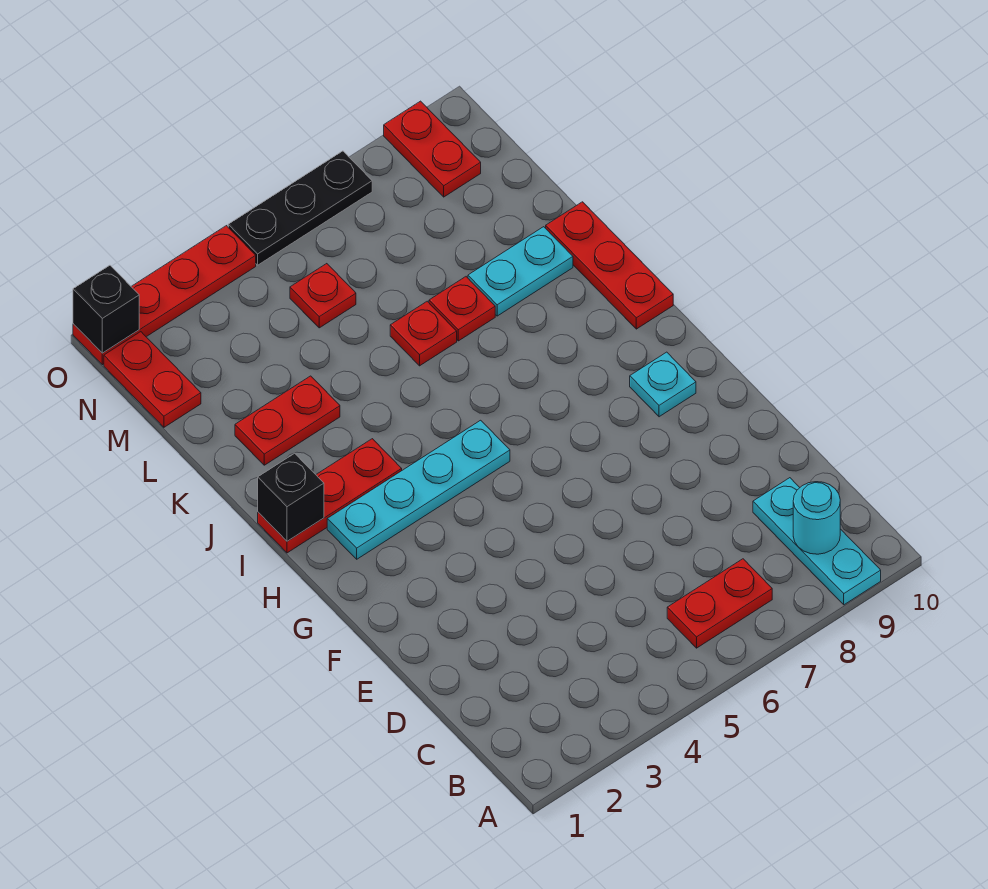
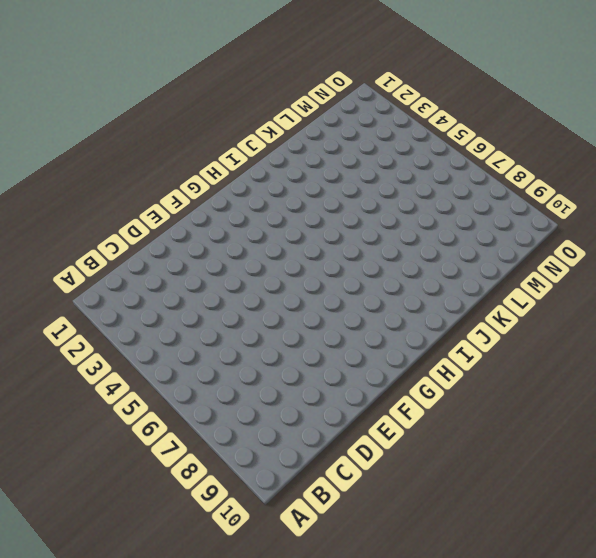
none -> cyan plate A9:C9 level 1
none -> red plate B6:B7 level 1
none -> cyan plate G9 level 1

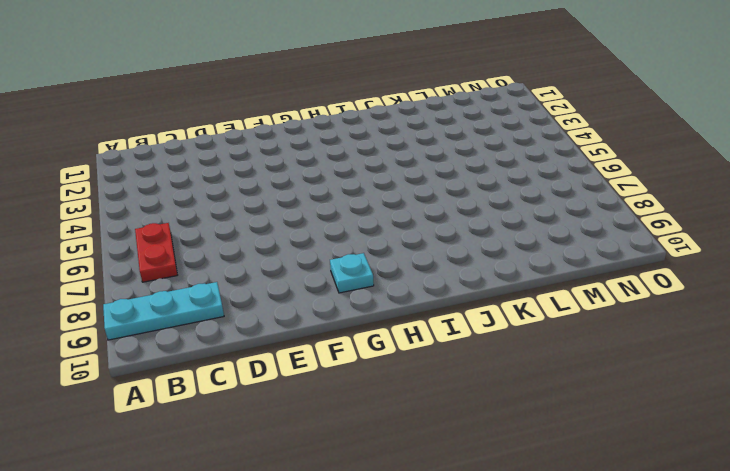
none -> cyan plate H2:H5 level 1
none -> red plate I1:I3 level 1
none -> red plate I10:K10 level 1

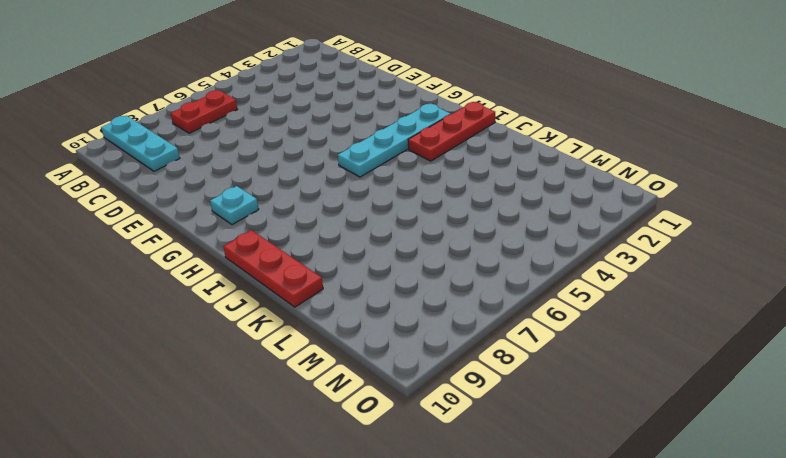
none -> red plate K2:K3 level 1
none -> red plate K6 level 1
none -> red plate K7 level 1

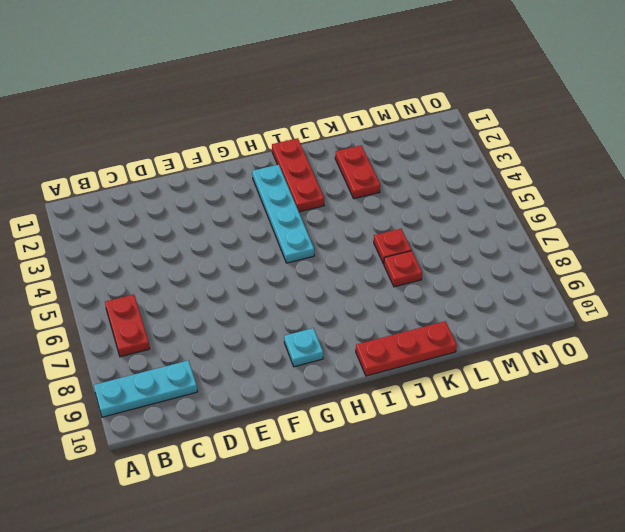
none -> cyan plate K8:K9 level 1
none -> red plate M1:N1 level 1
none -> red plate M5 level 1

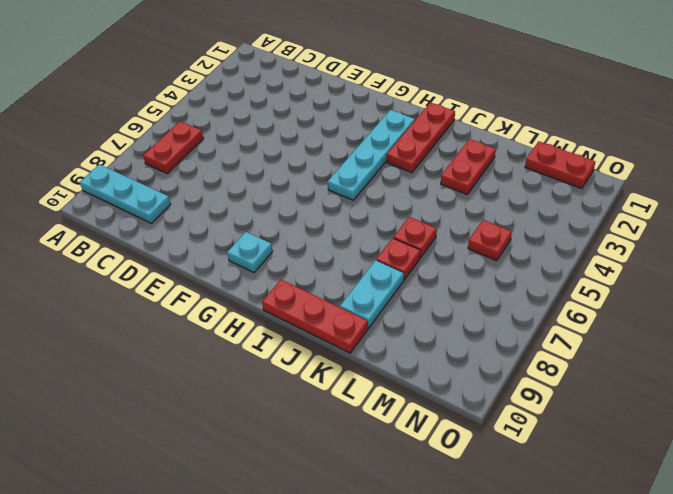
none -> red plate N9:O9 level 1
none -> red plate O1:O4 level 1
none -> black plate O5:O7 level 1

